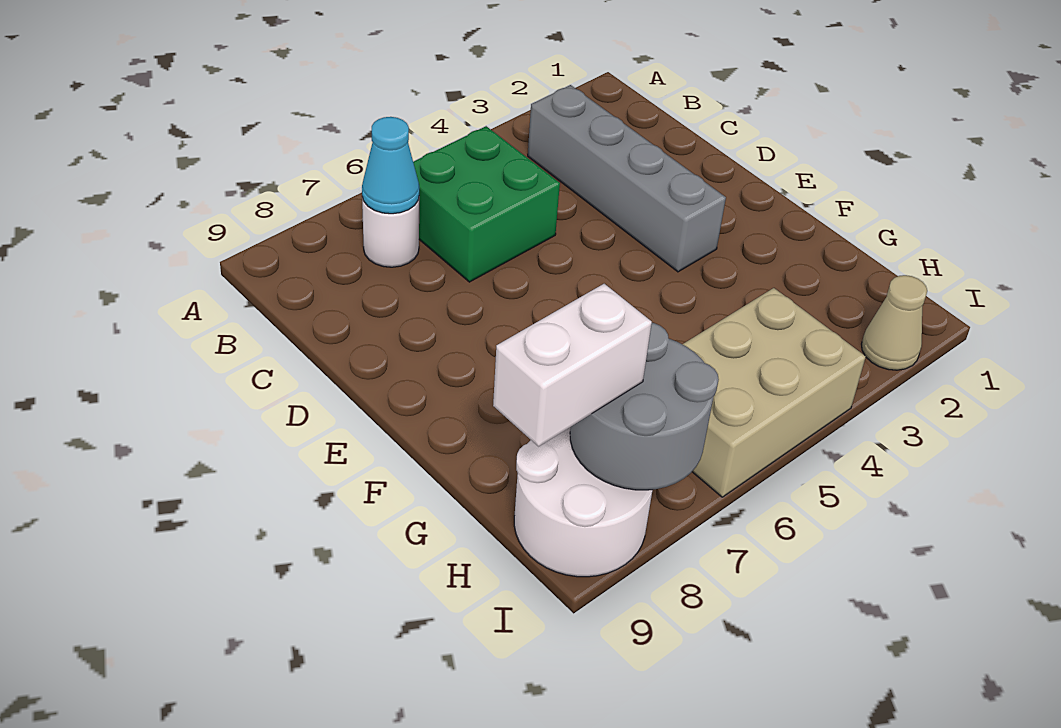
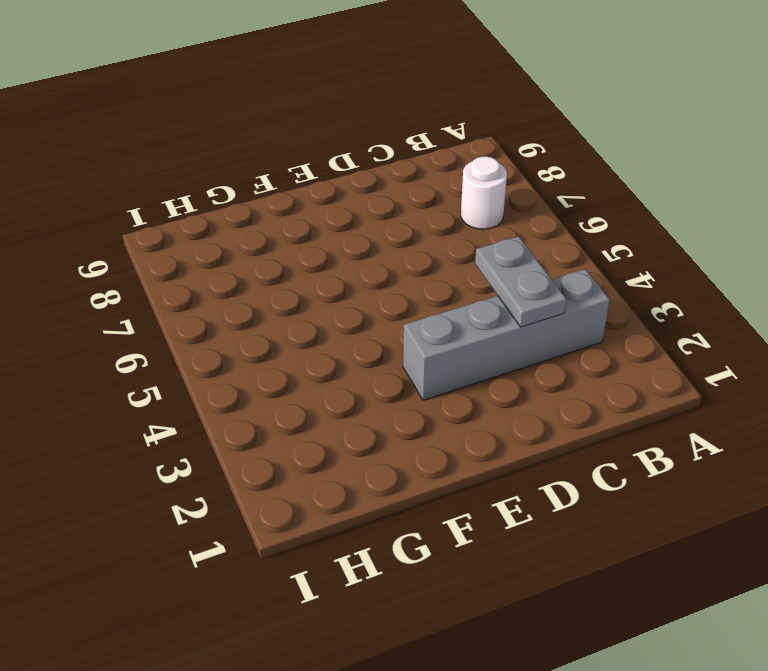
grey plate C3:C4 level 2 -> none
none -> green brick B5:C6 level 1
none -> tan brick H4:I6 level 1

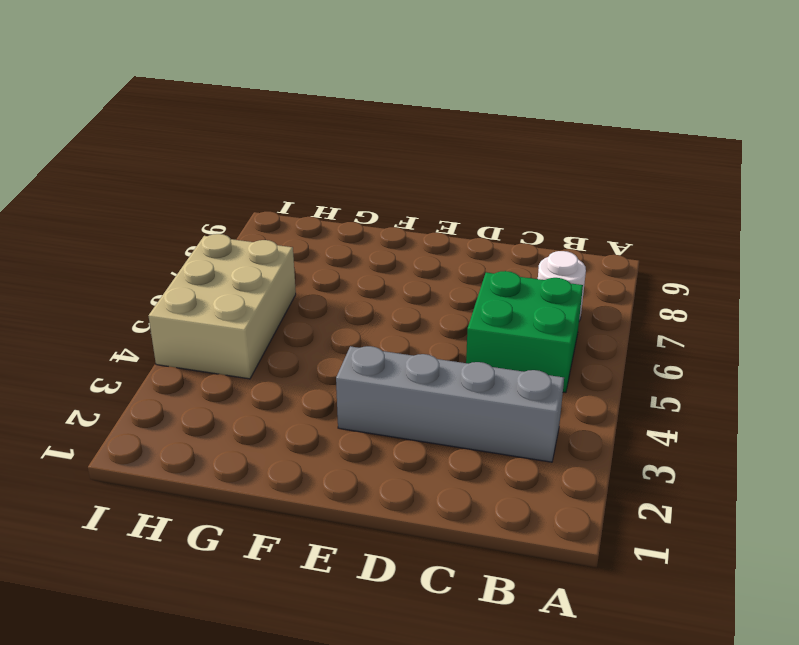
none -> white round brick H8:I9 level 1
none -> tan cone I2 level 1

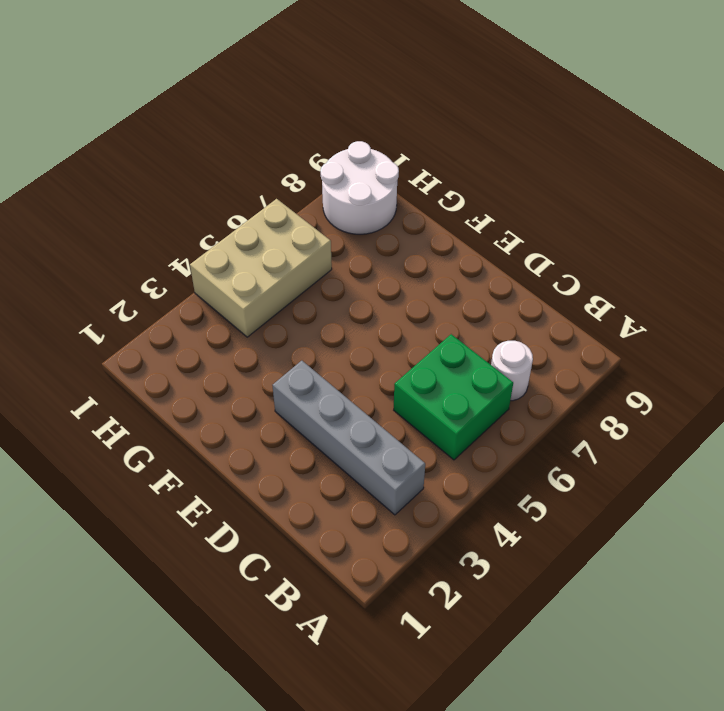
none -> tan cone I2 level 1
none -> cyan cone B7 level 2

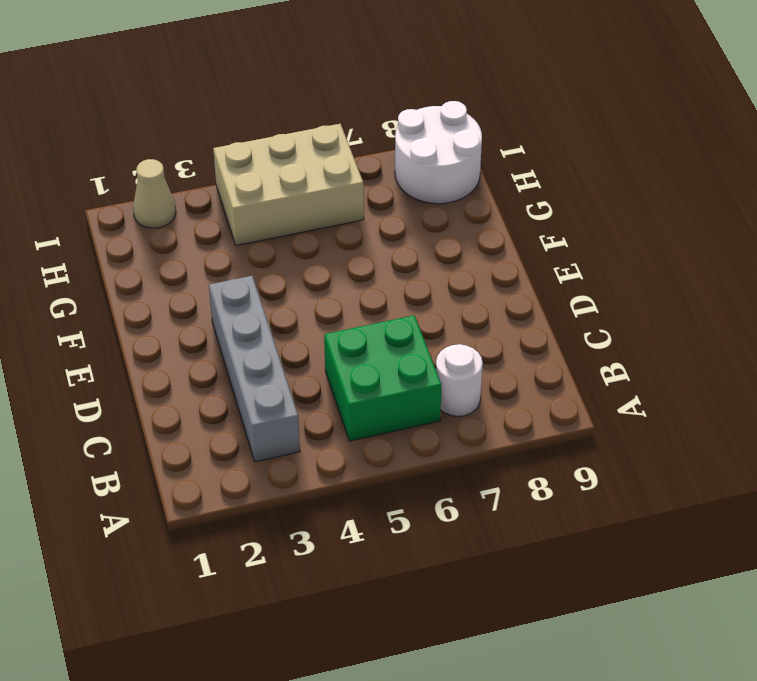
none -> cyan cone B7 level 2
none -> grey round brick H7:I8 level 2

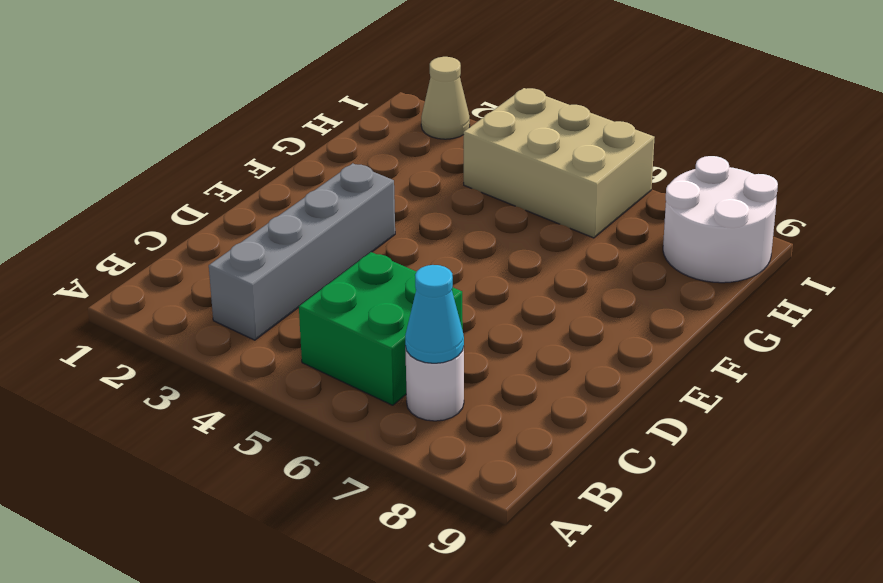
none -> grey round brick H7:I8 level 2
none -> white brick H8:H9 level 3

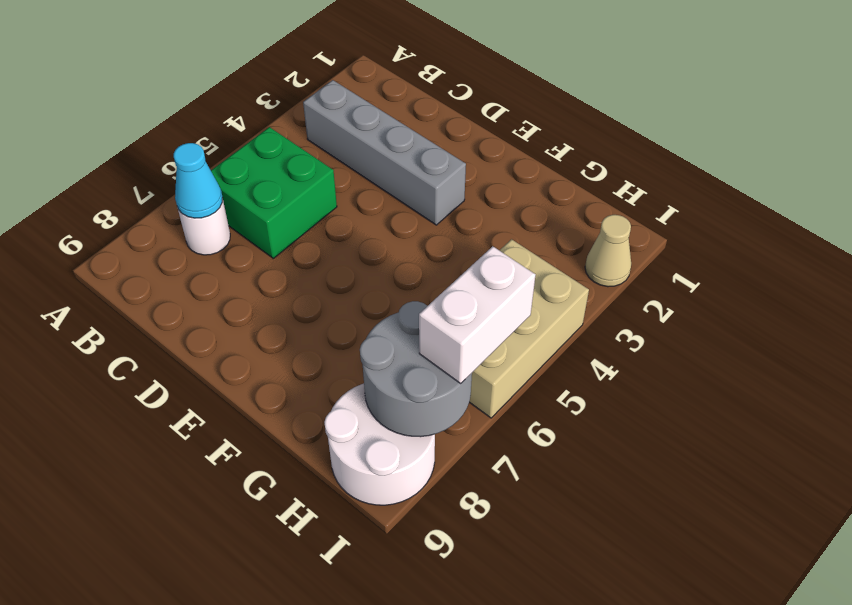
white brick I6:I7 level 3 -> white brick H8:H9 level 3

